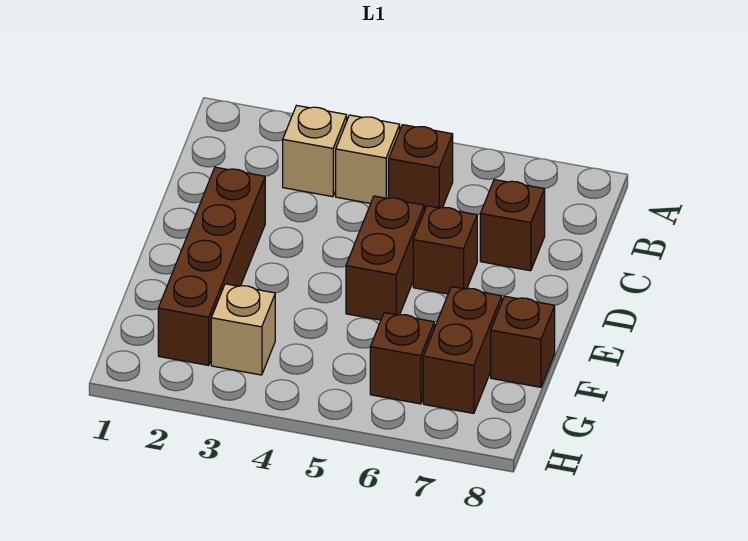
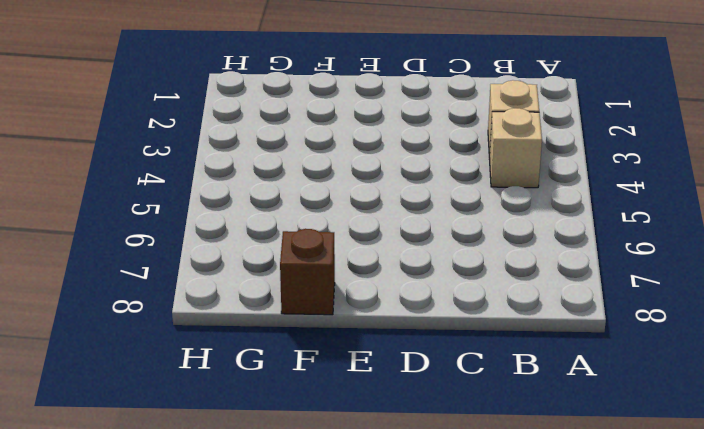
none -> brown brick B5 level 1
none -> brown brick C7 level 1

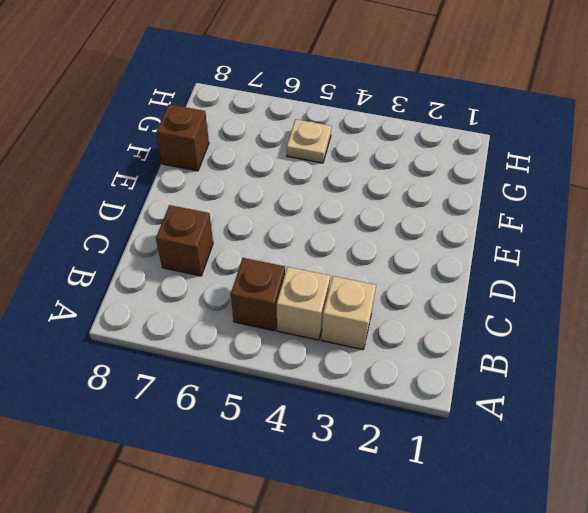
tan plate G5 level 1 -> none
none -> brown brick D2:G2 level 1
none -> brown brick D5:E5 level 1

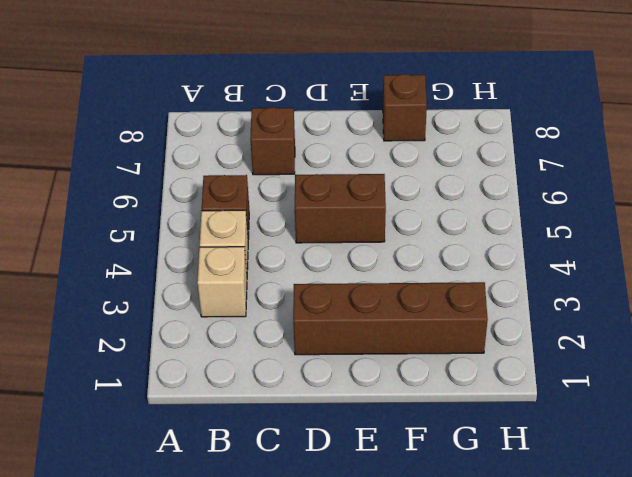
none -> brown brick D6 level 1
none -> brown brick F7:G7 level 1

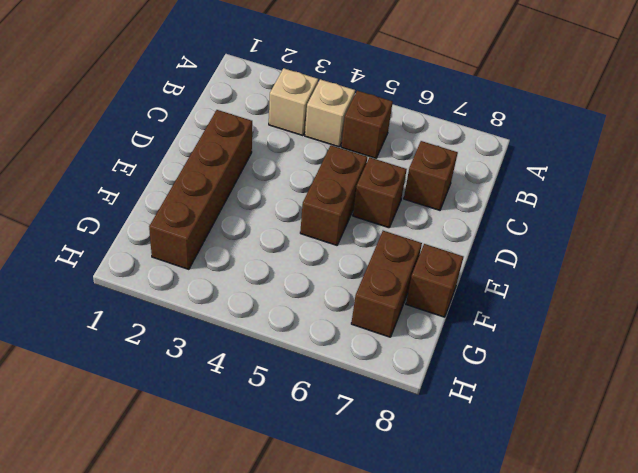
none -> tan brick G3 level 1
none -> brown brick G6 level 1

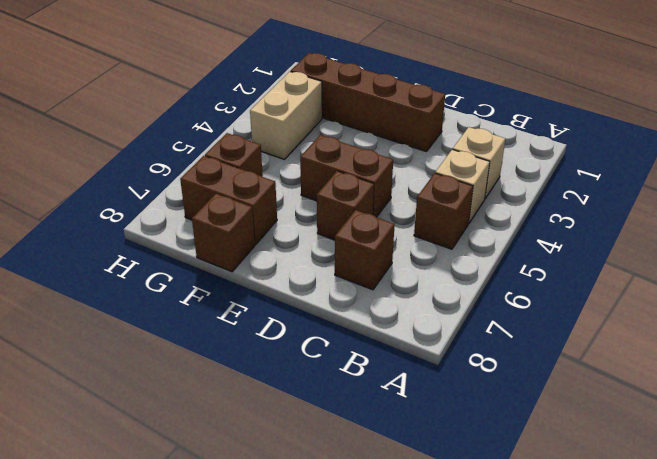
tan brick G3:G4 level 1 -> tan brick G3 level 1

